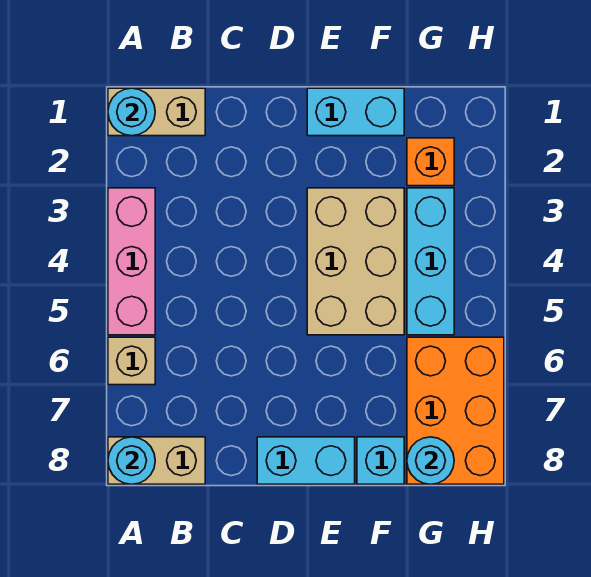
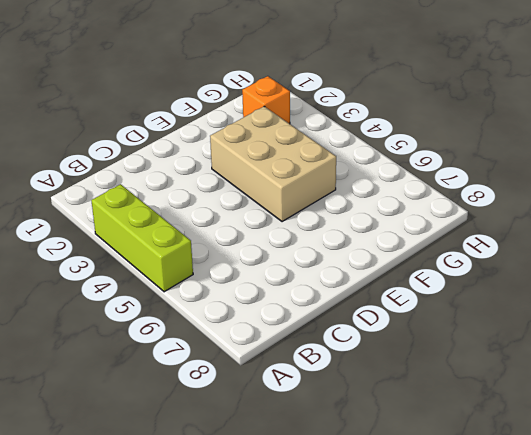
lime brick A3:A5 level 1 -> pink brick A3:A5 level 1
none -> tan brick A1:B1 level 1
none -> tan brick A6 level 1
none -> tan brick A8:B8 level 1

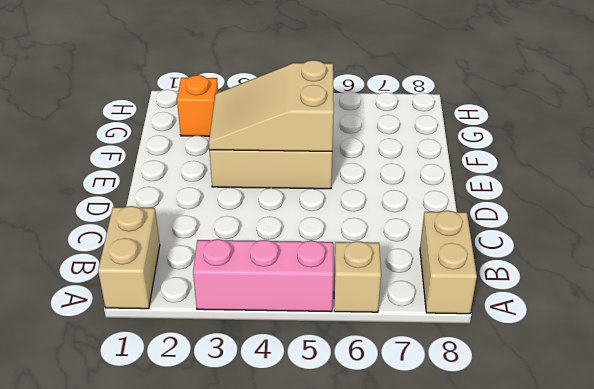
tan slope E3:F5 level 2 top 5 -> none
none -> cyan brick D8:E8 level 1
none -> cyan brick E1:F1 level 1
none -> cyan brick F8 level 1

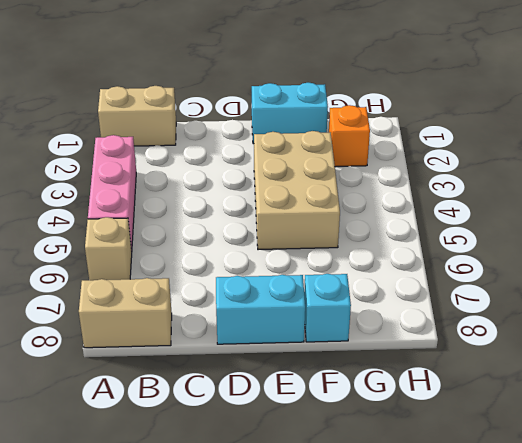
none -> cyan brick G3:G5 level 1
none -> orange brick G6:H8 level 1
none -> cyan round brick A1 level 2

